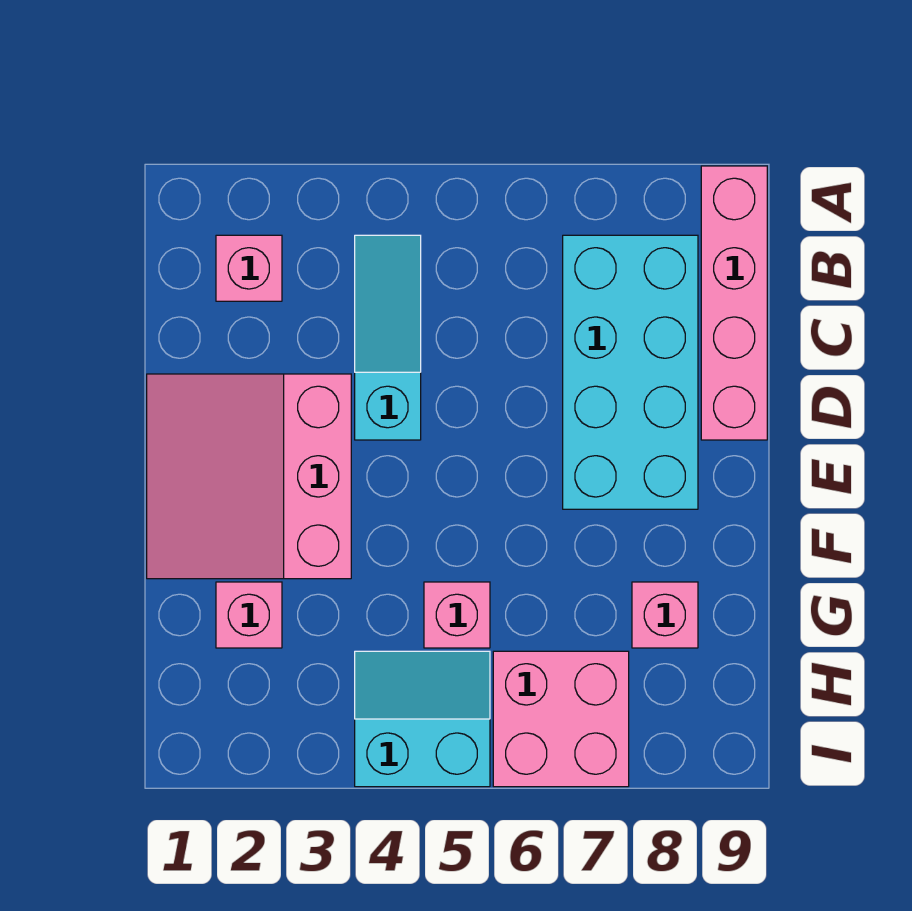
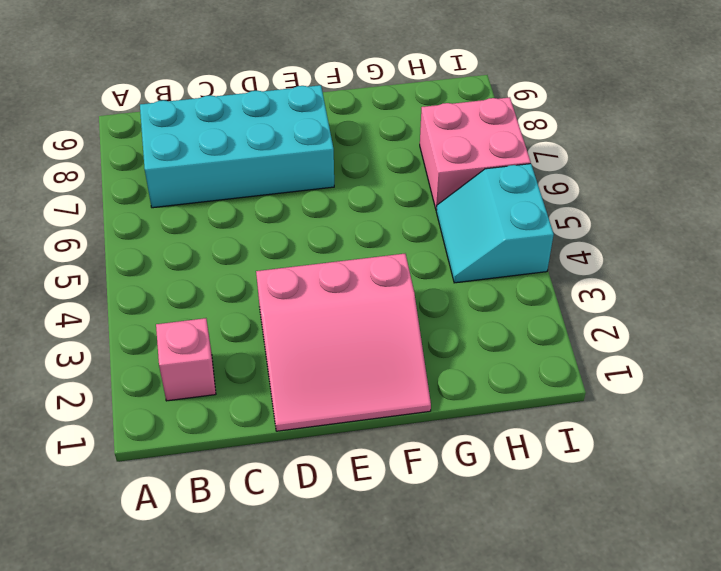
none -> pink brick A9:D9 level 1
none -> cyan slope B4:D4 level 1 top D

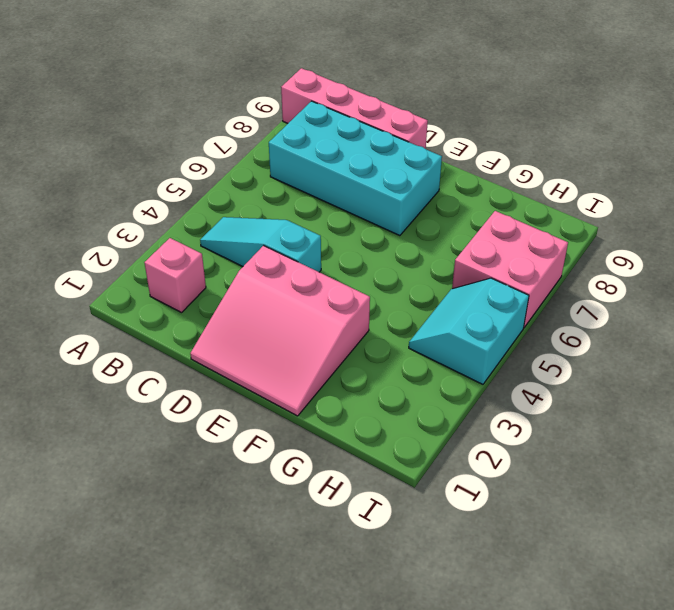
none -> pink brick G2 level 1
none -> pink brick G5 level 1

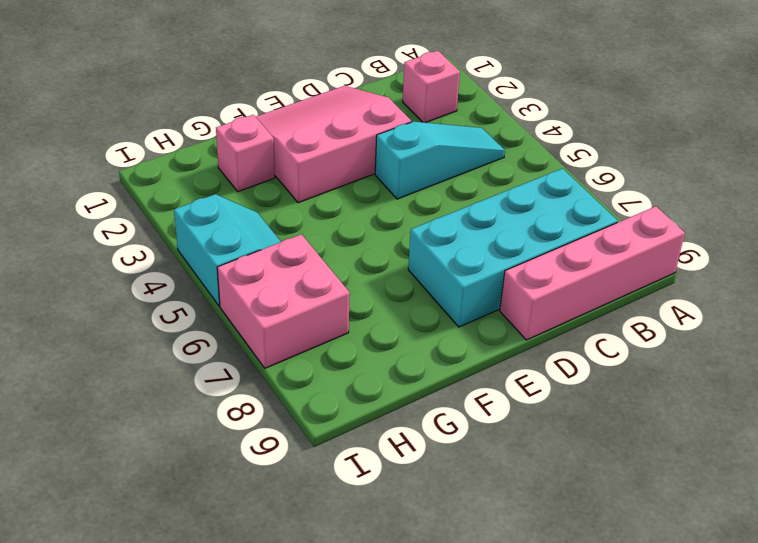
none -> pink brick G5 level 1
none -> pink brick G8 level 1

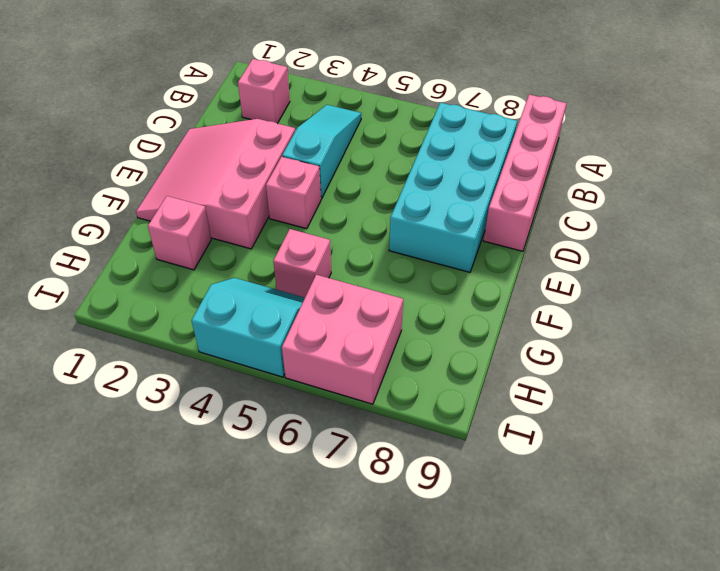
pink brick E4 level 1 -> pink brick G8 level 1

